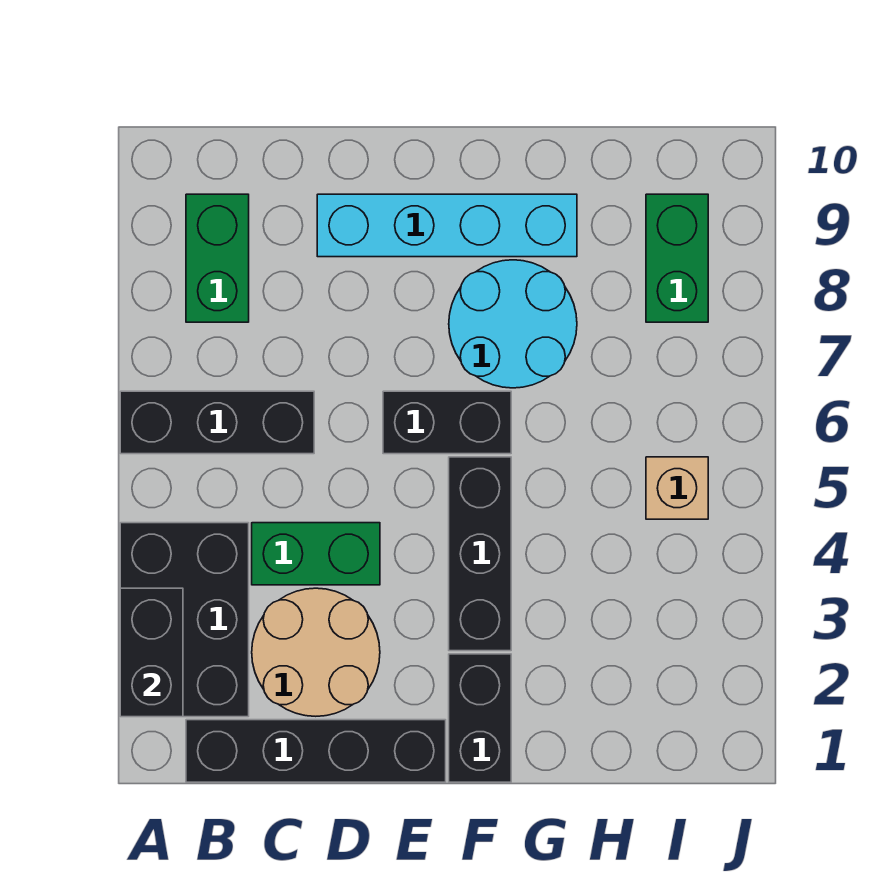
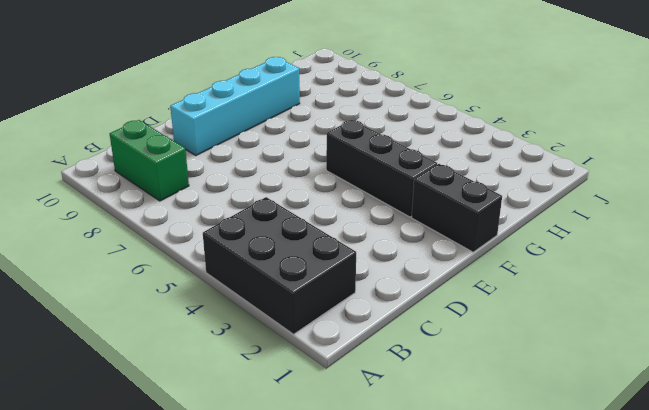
none -> black brick A6:C6 level 1
none -> black brick B1:E1 level 1
none -> tan round brick C2:D3 level 1

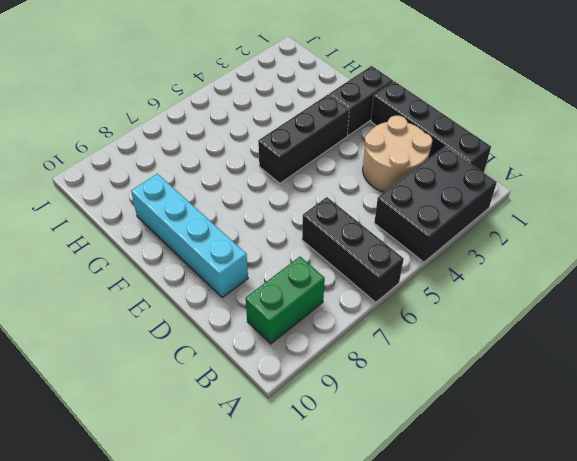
none -> green brick C4:D4 level 1
none -> black brick E6:F6 level 1
none -> cyan round brick F7:G8 level 1

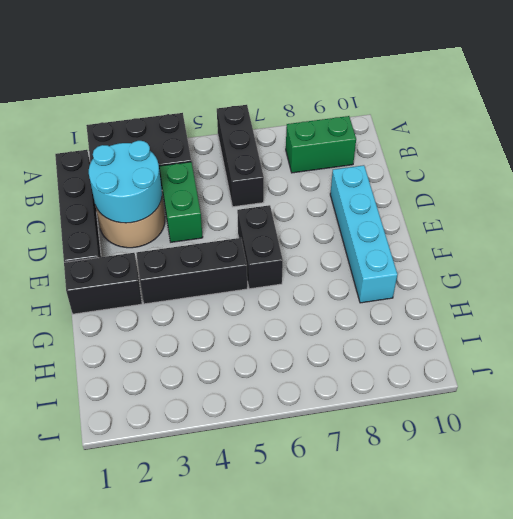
cyan round brick C2:D3 level 2 -> cyan round brick F7:G8 level 1
none -> tan brick I5 level 1
none -> green brick I8:I9 level 1
none -> black brick A2:A3 level 2

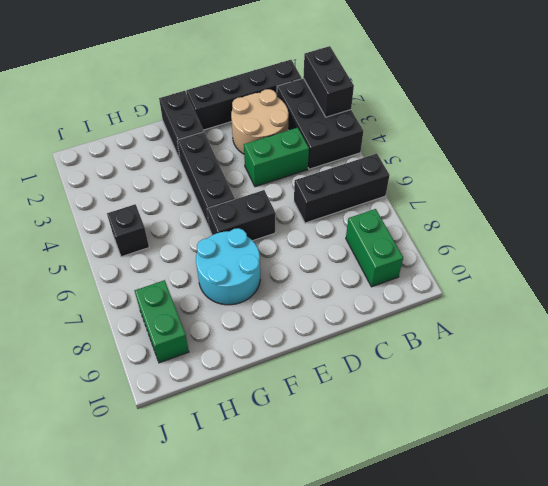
black brick I5 level 1 -> tan brick I5 level 1
none -> cyan brick D9:G9 level 1

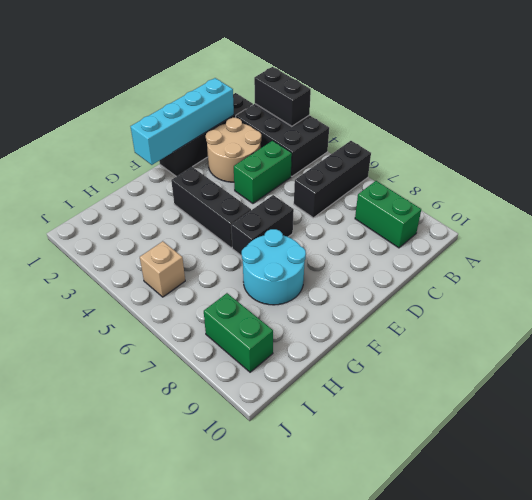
cyan brick C1:F1 level 2 -> cyan brick D9:G9 level 1
none -> black brick F1:F2 level 1

